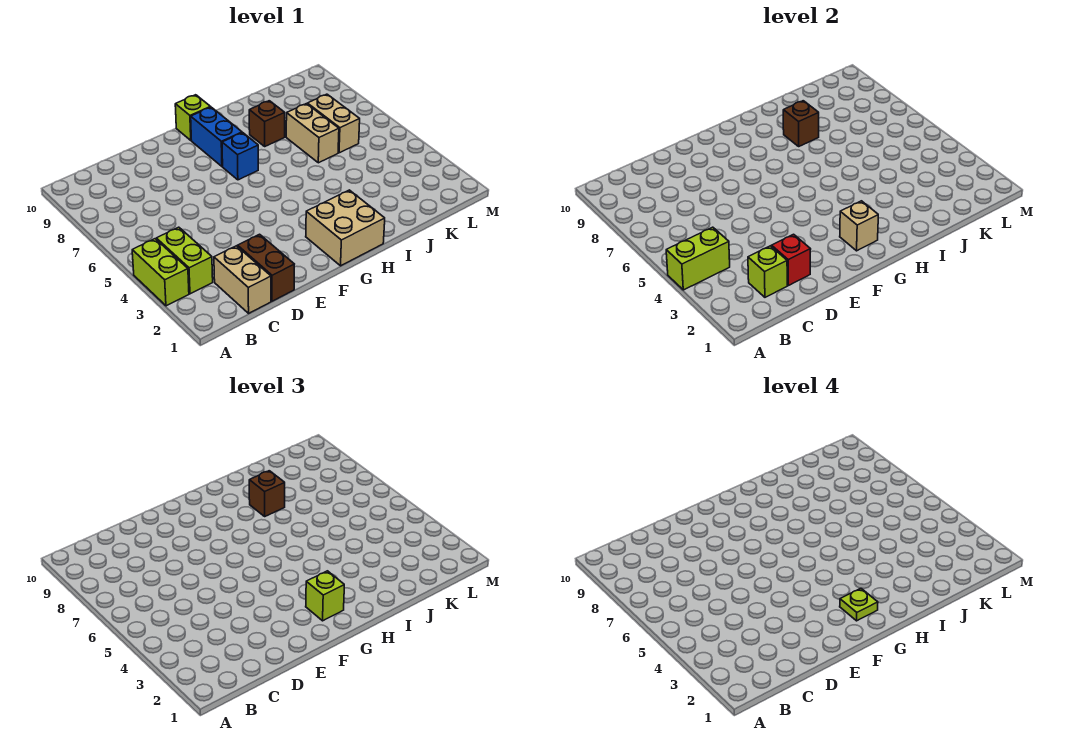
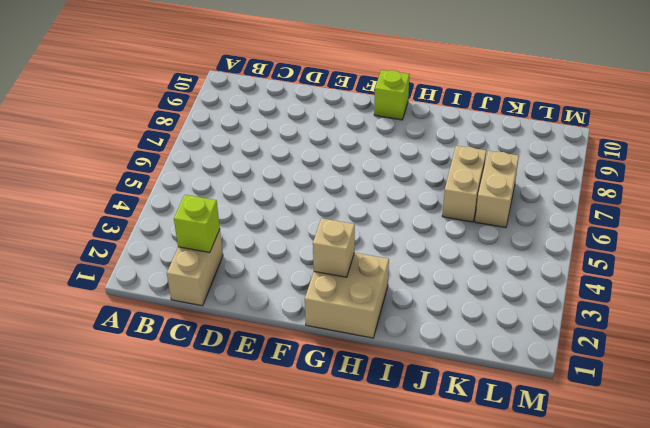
none -> lime brick A3:A4 level 1
none -> lime brick B3:B4 level 1
none -> brown brick D1:D2 level 1

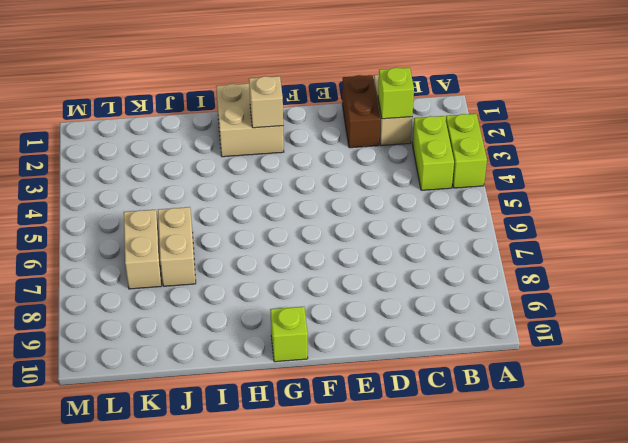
none -> blue brick G7 level 1
none -> blue brick G8:G9 level 1
none -> brown brick I8 level 1

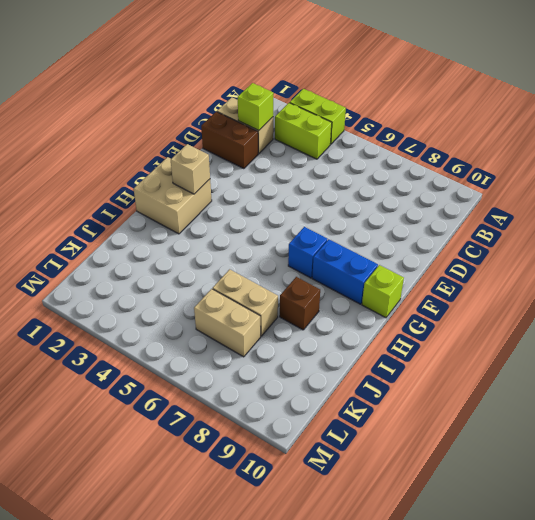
none -> lime brick A4:B4 level 2
none -> red brick D2 level 2
none -> brown brick I8 level 2

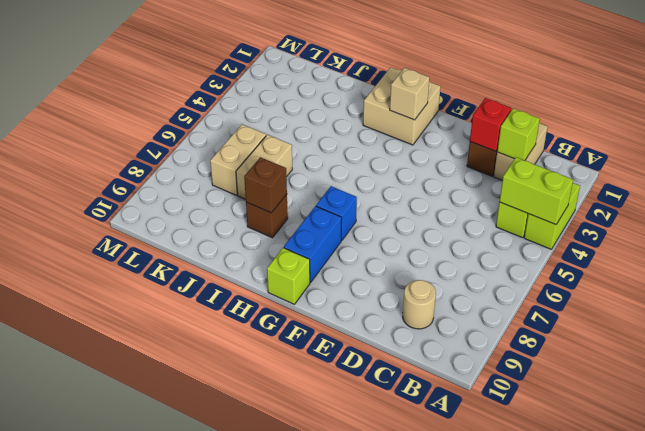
tan round brick C9 level 1 -> none
none -> lime brick G2 level 3
none -> brown brick I8 level 3
none -> lime plate G2 level 4

